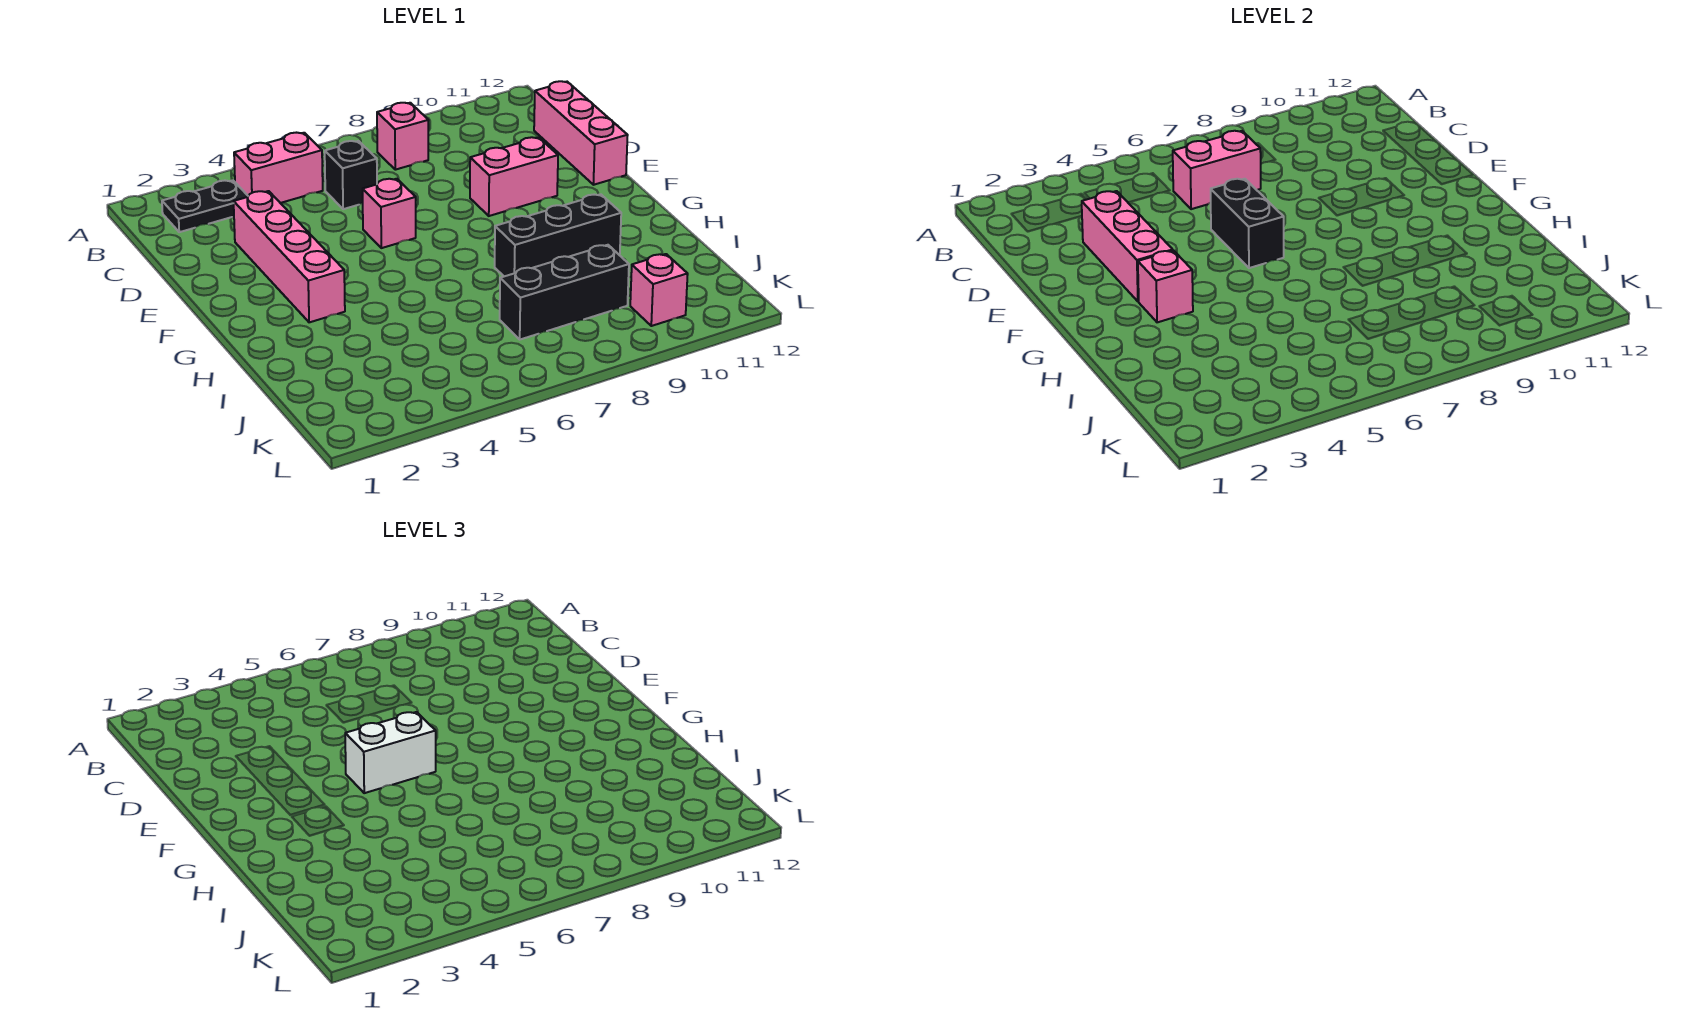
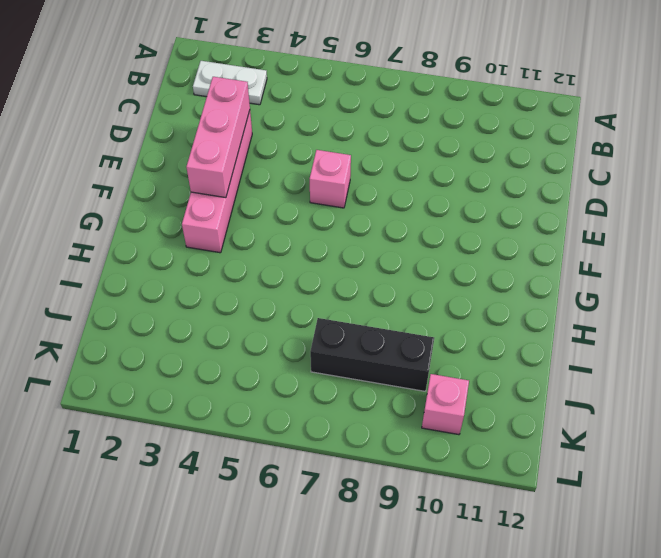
white plate B2:B3 level 1 -> black plate B2:B3 level 1
none -> pink brick B4:B5 level 1
none -> pink brick B8 level 1
none -> black brick C6 level 1

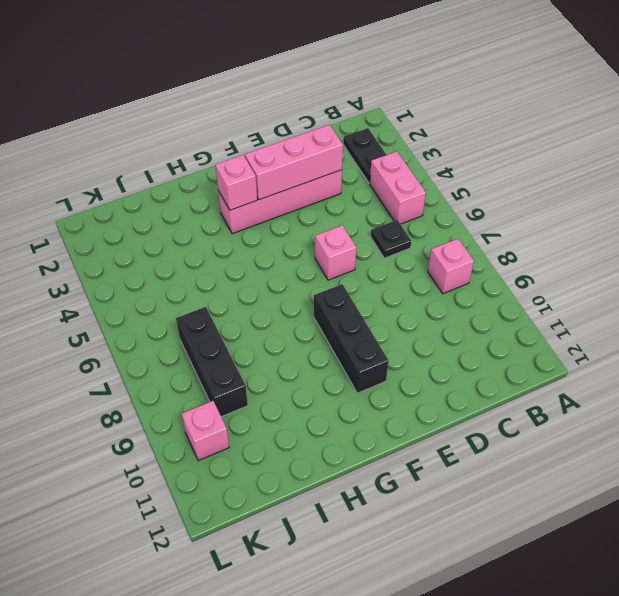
black plate C6 level 1 -> black brick C6 level 1
black brick F8:F10 level 1 -> black brick H8:H10 level 1
none -> pink brick C12:E12 level 1
none -> pink brick E9:E10 level 1
none -> pink brick C6:C7 level 2

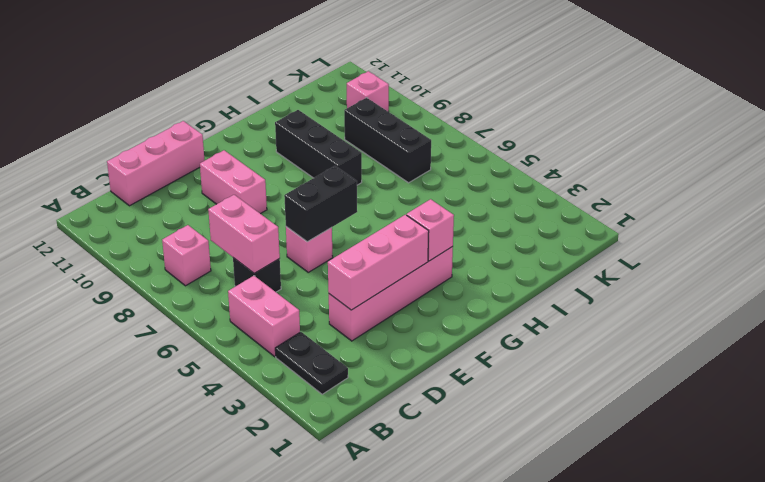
none -> white brick F5:F6 level 3

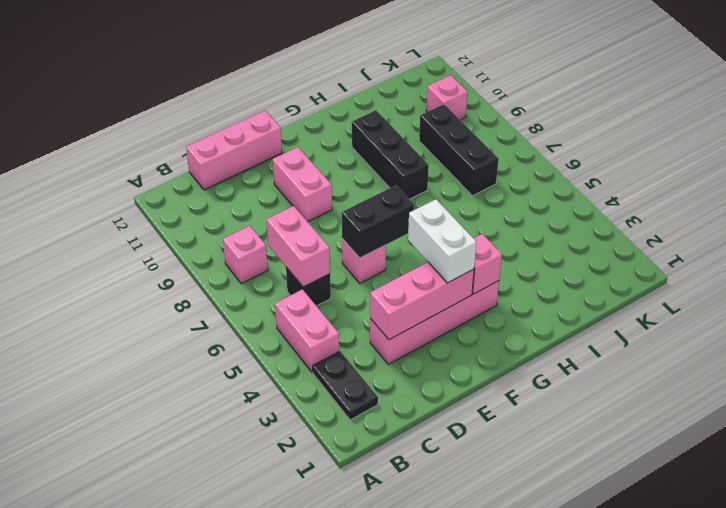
white brick F3:F4 level 3 -> white brick F5:F6 level 3

